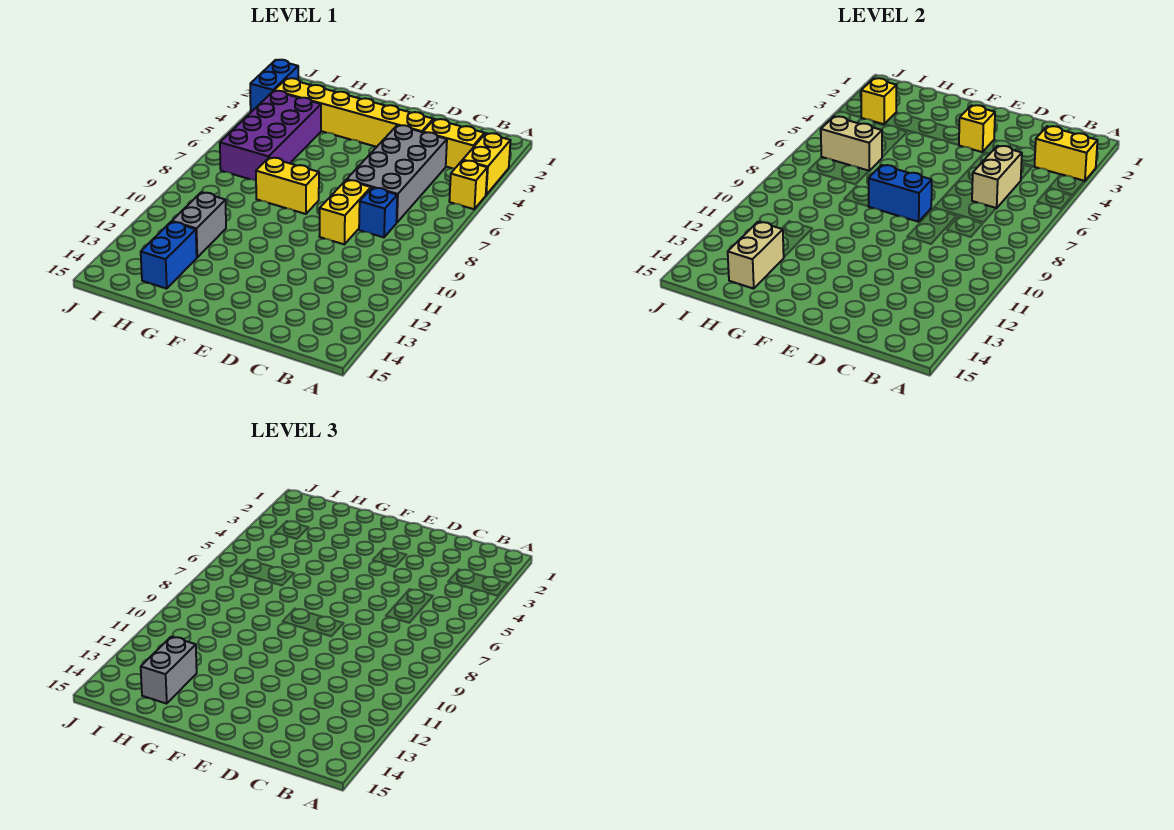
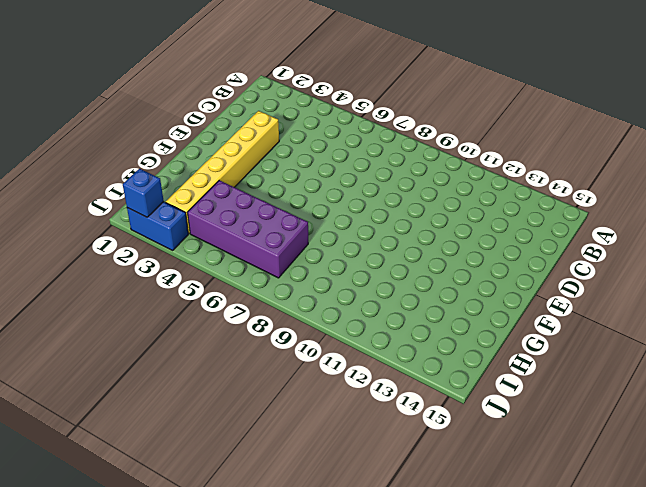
blue brick J2 level 2 -> blue brick C8 level 1
none -> yellow brick A3:A4 level 1
none -> yellow brick A5 level 1
none -> yellow brick B3:C3 level 1

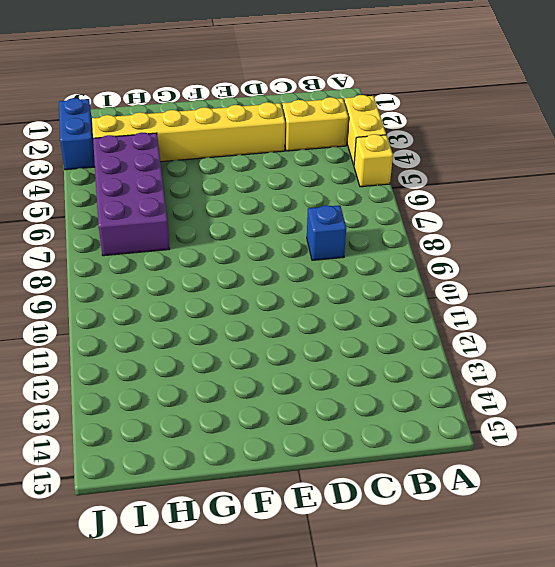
none -> grey brick C4:D7 level 1
none -> yellow brick D8:D9 level 1
none -> yellow brick F8:G8 level 1

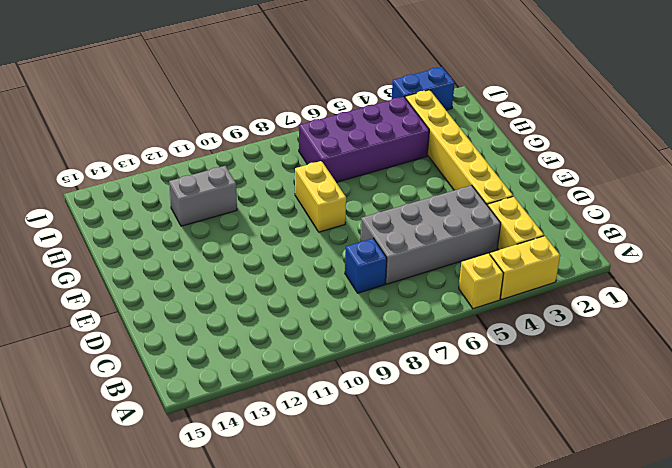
none -> yellow brick D8:D9 level 1
none -> blue brick H13:H14 level 1
none -> yellow brick A3:B3 level 2

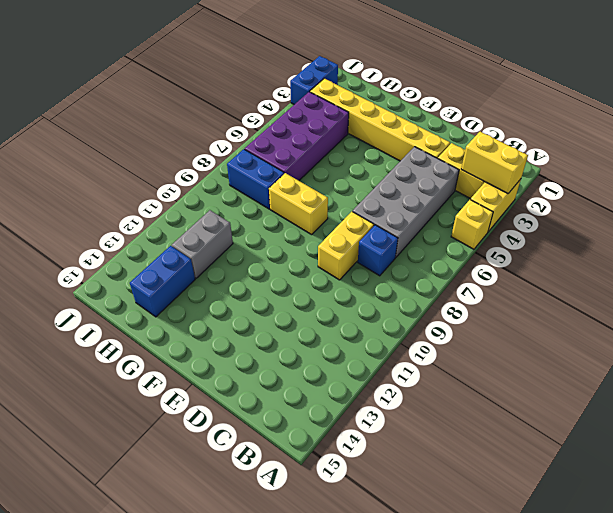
blue brick H8:I8 level 1 -> blue brick E8:F8 level 2
none -> tan brick C5:C6 level 2
none -> yellow brick E3 level 2
none -> tan brick H6:I6 level 2

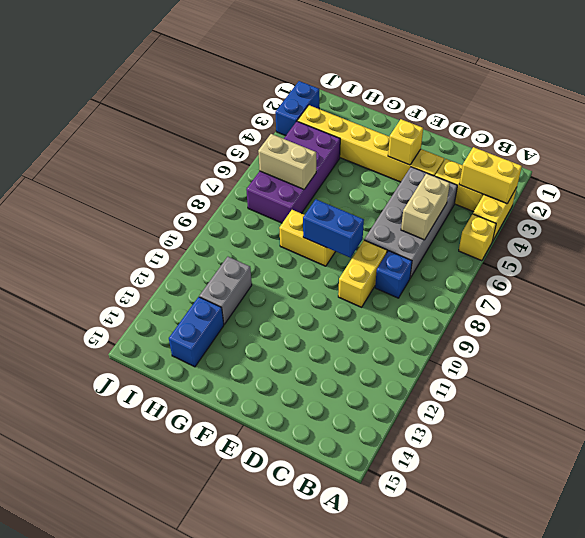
none -> tan brick H13:H14 level 2
none -> yellow brick I3 level 2
none -> grey brick H13:H14 level 3

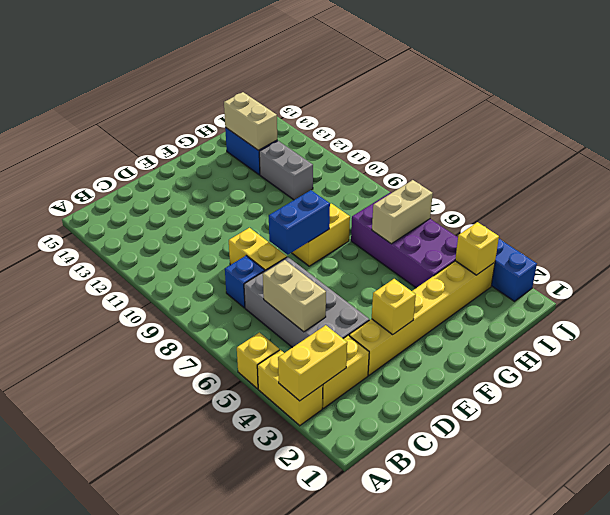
none -> grey brick H13:H14 level 3

